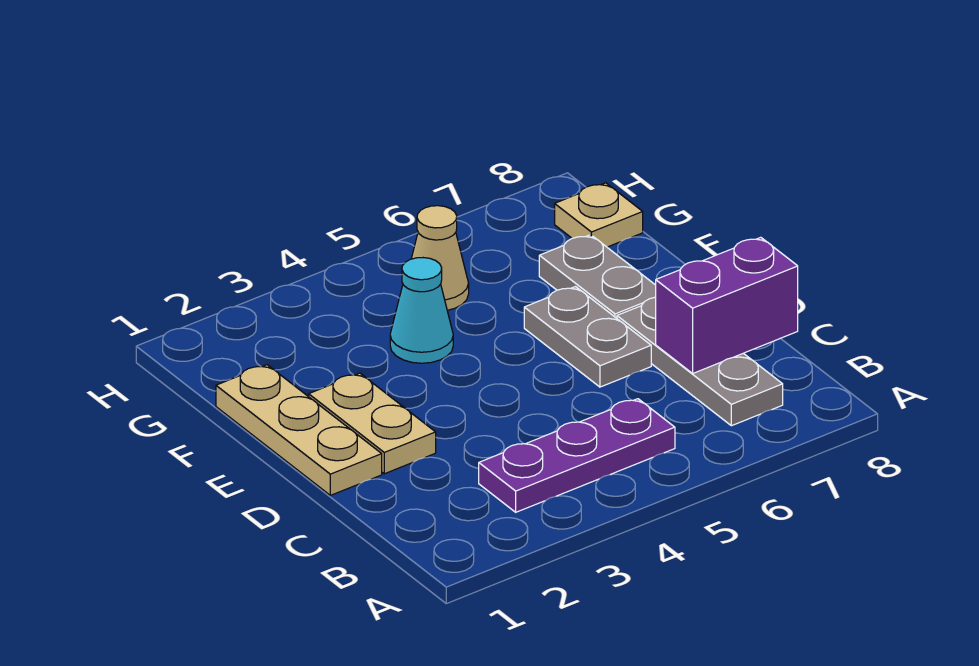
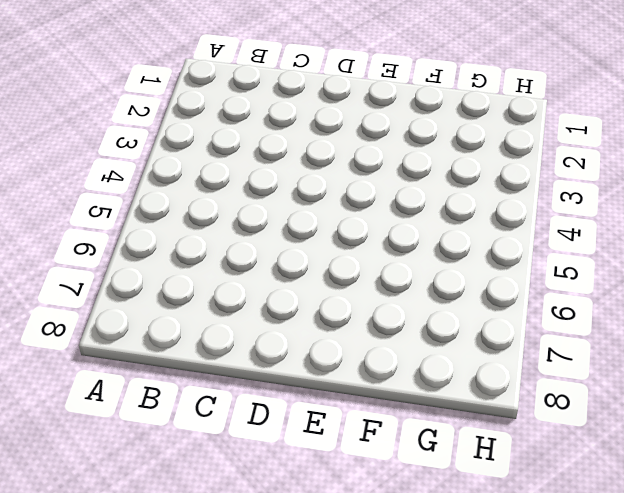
none -> purple plate B3:B5 level 1
none -> grey plate B7:D7 level 1

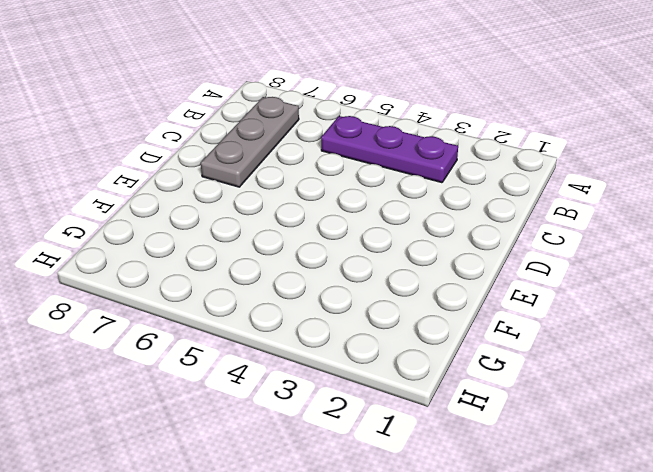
none -> tan plate D1:F1 level 1
none -> tan plate D2:E2 level 1

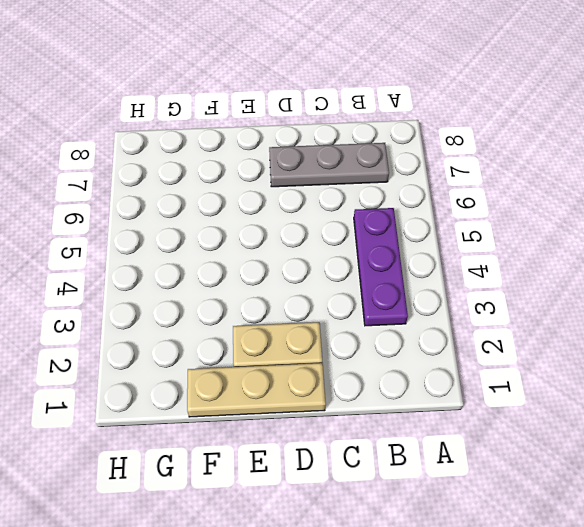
none -> grey plate D6:E6 level 1
none -> grey plate E7:F7 level 1

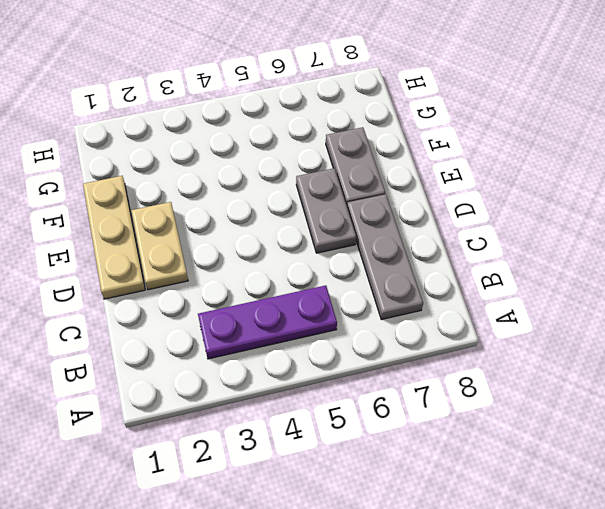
none -> cyan cone F4 level 1
none -> tan cone G5 level 1

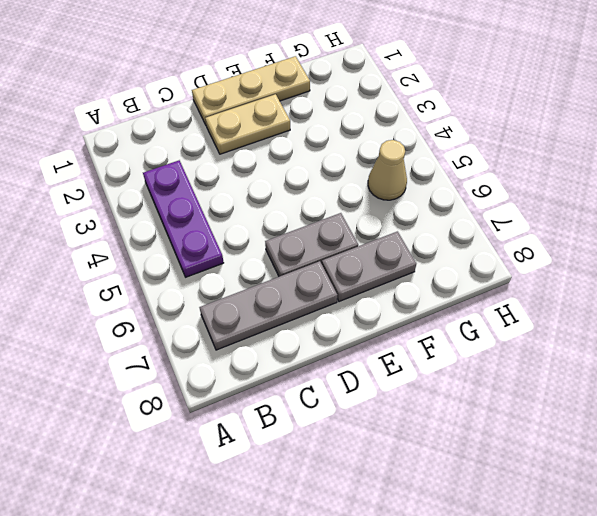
none -> cyan cone F4 level 1
none -> tan plate G8 level 1

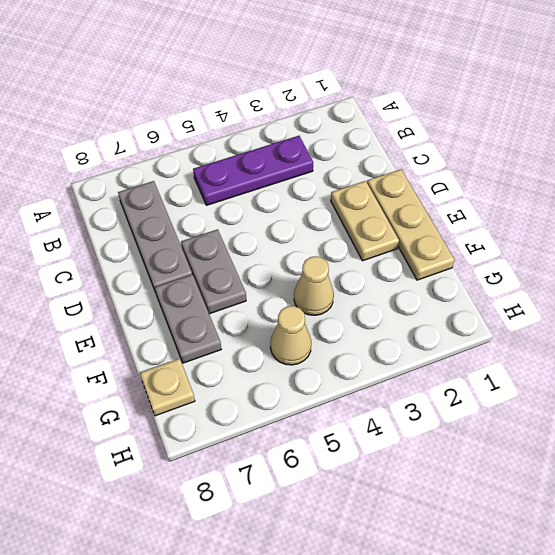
tan cone F4 level 1 -> cyan cone F4 level 1
none -> purple brick C7:C8 level 2

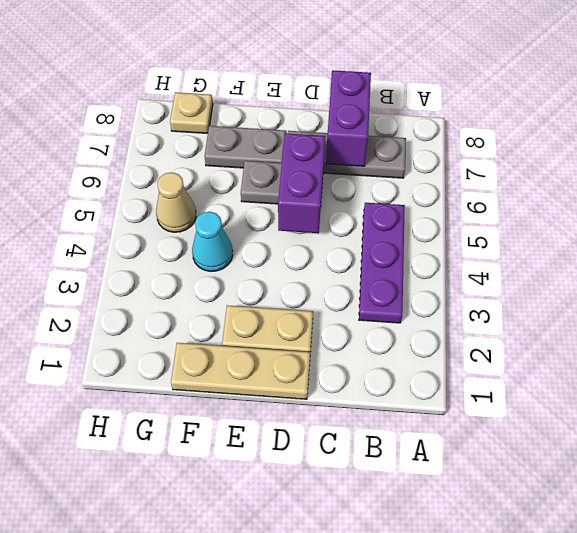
purple brick D5:D6 level 2 -> none

